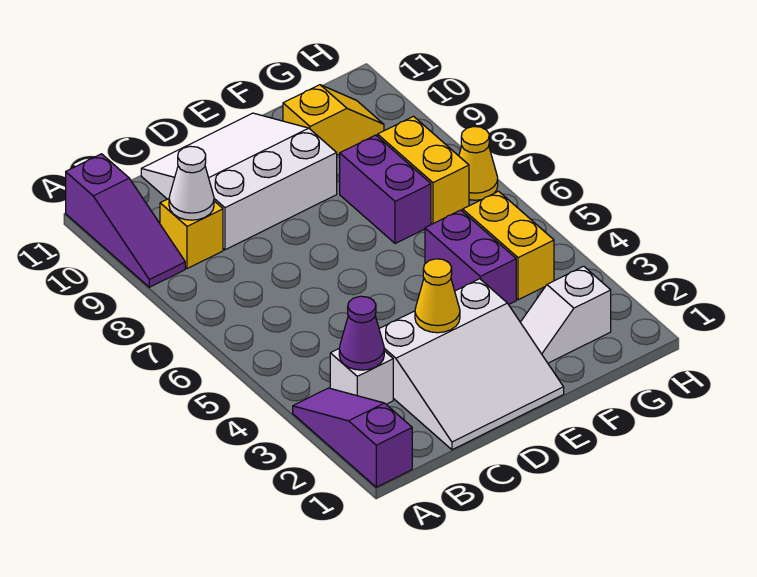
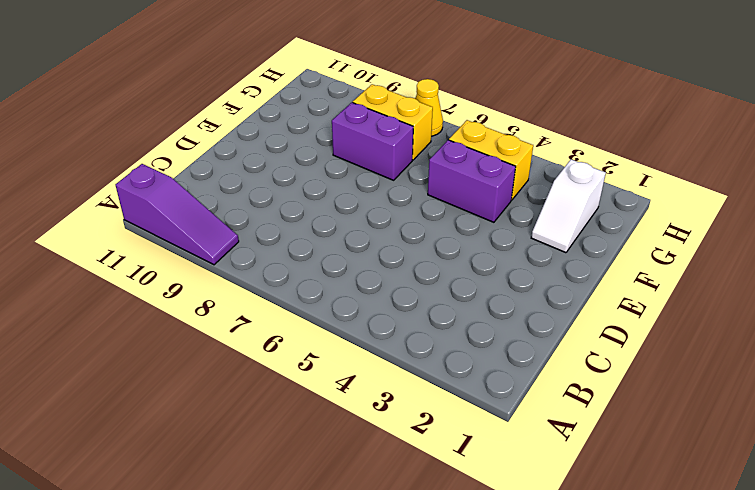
none -> purple slope A1:A3 level 1 top 1
none -> white brick B3 level 1
none -> yellow brick B9 level 1

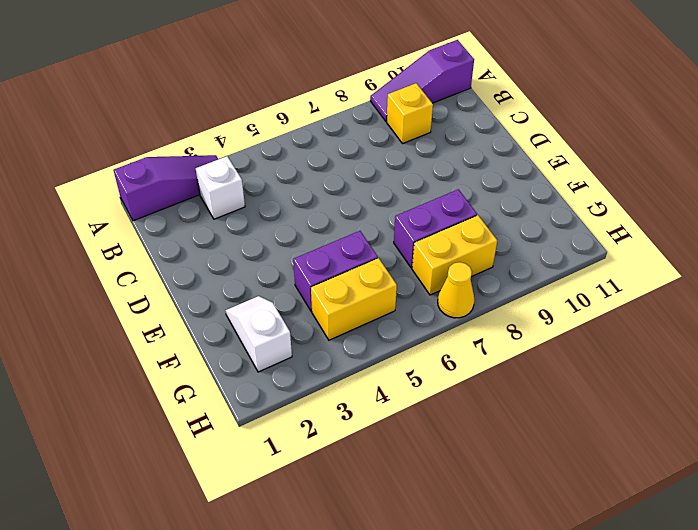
none -> white slope C1:E3 level 1 top 3
none -> white slope C9:E11 level 1 top 9
none -> yellow slope F10:G10 level 1 top F

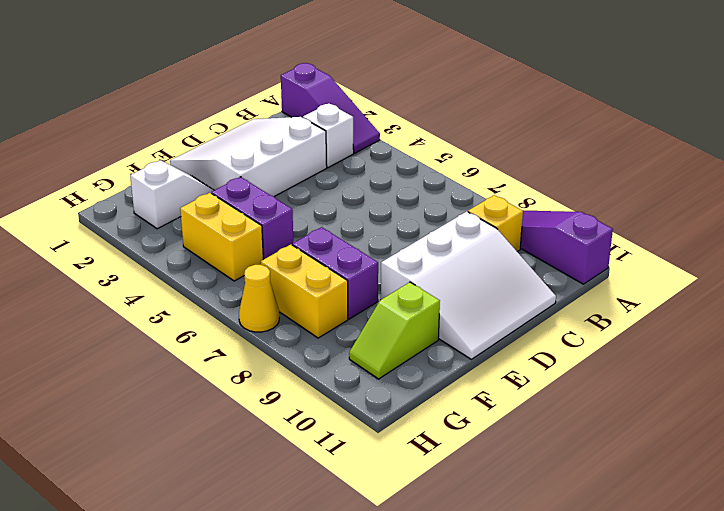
lime slope F10:G10 level 1 top F -> yellow slope F10:G10 level 1 top F
none -> purple cone B3 level 2
none -> white cone B9 level 2
none -> yellow cone D3 level 2

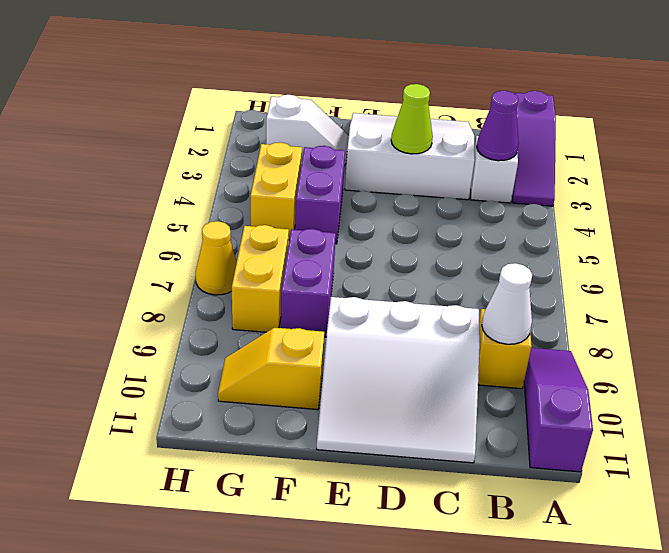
lime cone D3 level 2 -> yellow cone D3 level 2

